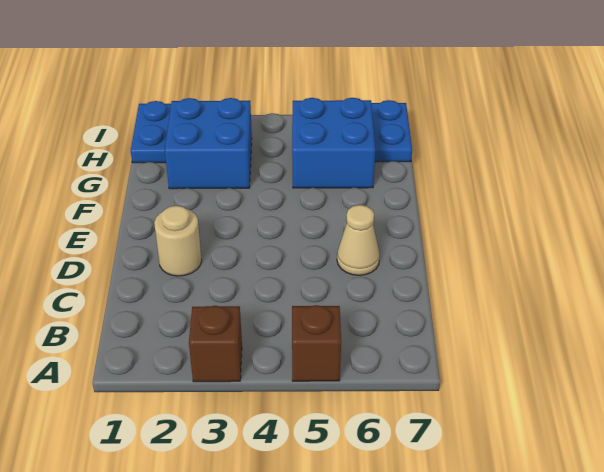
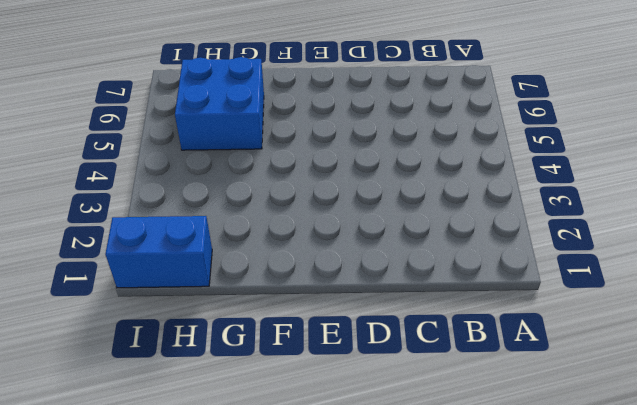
blue brick H1:I1 level 1 -> blue plate H1:I1 level 1
none -> brown brick A3 level 1
none -> brown brick A5 level 1

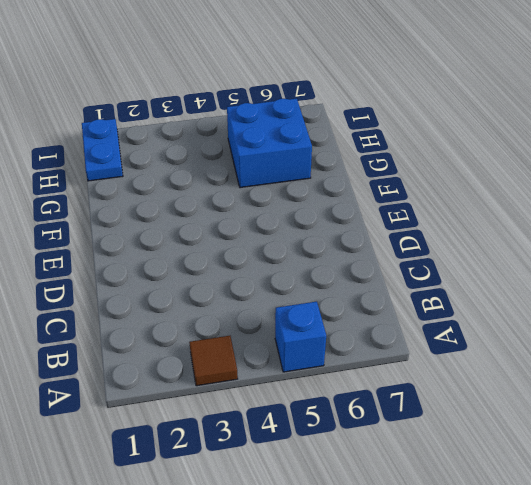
brown tile A3 level 1 -> brown brick A3 level 1
blue brick A5 level 1 -> brown brick A5 level 1
none -> tan round brick D2 level 1
none -> tan cone D6 level 1

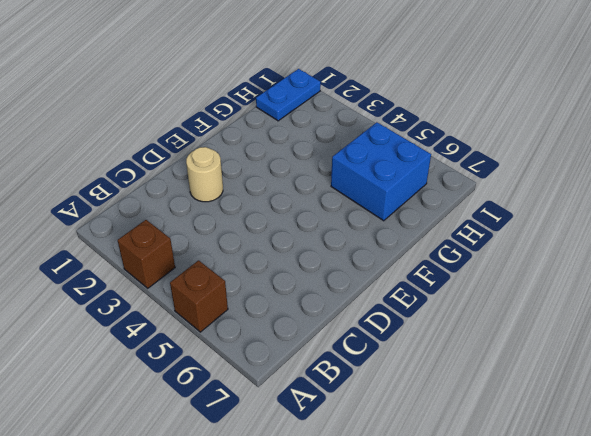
none -> tan cone D6 level 1
none -> blue brick G2:H3 level 1

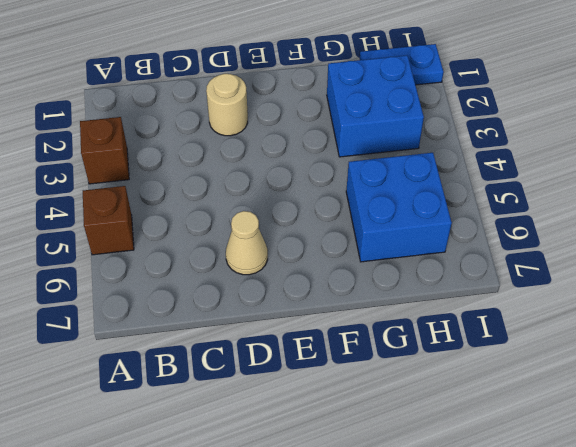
none -> blue plate H7:I7 level 1

